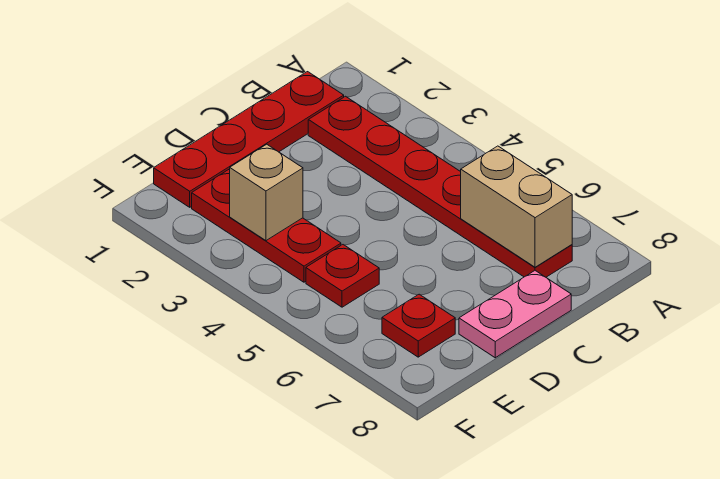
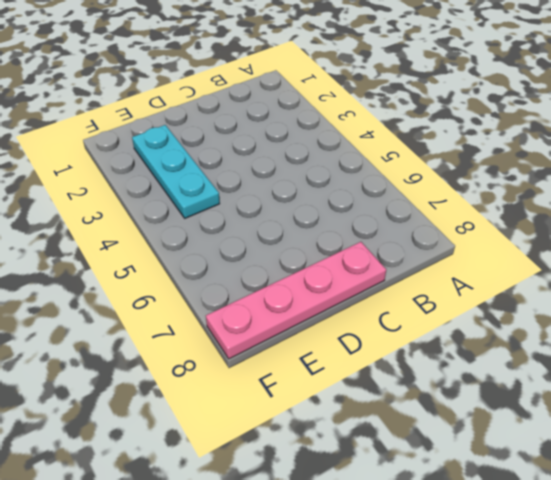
pink plate C8:F8 level 1 -> pink plate C8:D8 level 1
cyan plate E2:E4 level 1 -> red plate E2:E4 level 1
none -> red plate B1:E1 level 1
none -> red plate B2:B7 level 1

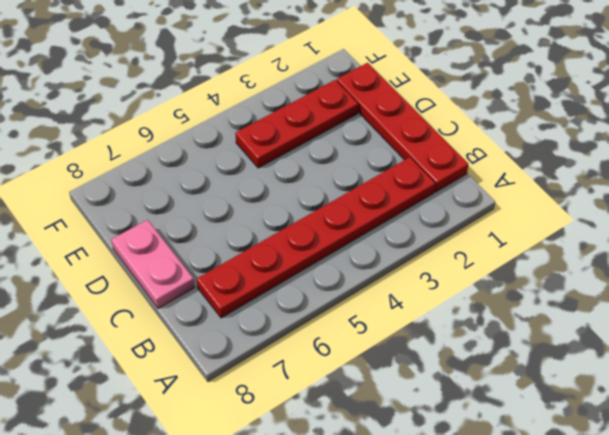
none -> red plate E5 level 1
none -> red plate E7 level 1

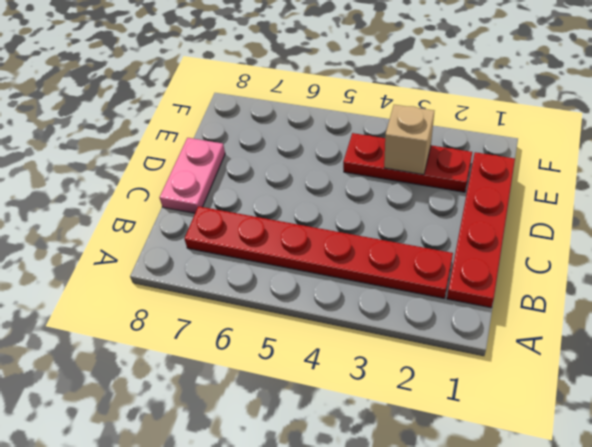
none -> red plate E5 level 1
none -> red plate E7 level 1

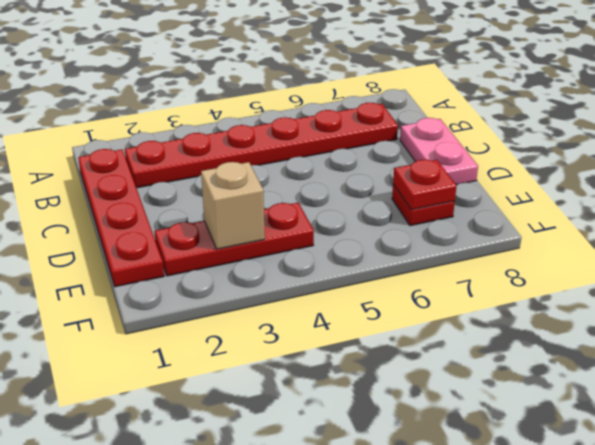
red plate E7 level 2 -> red plate E5 level 1
none -> tan brick B6:B7 level 2

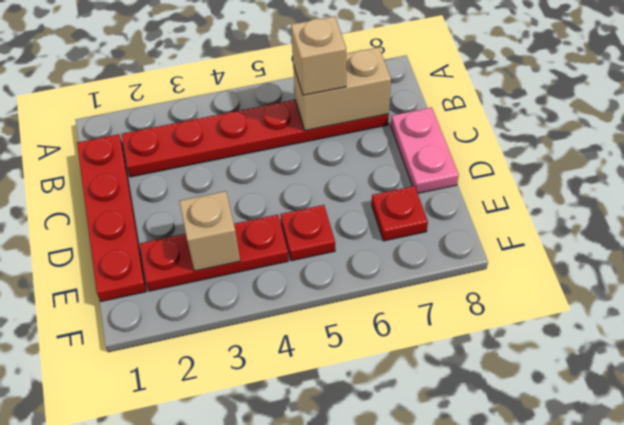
tan brick B6 level 3 -> none

